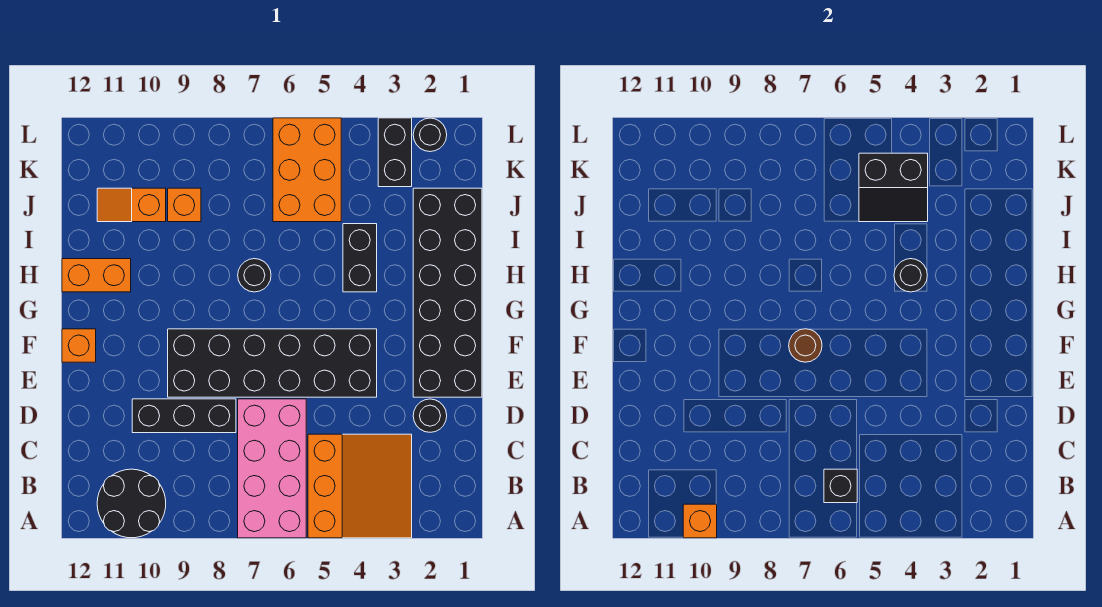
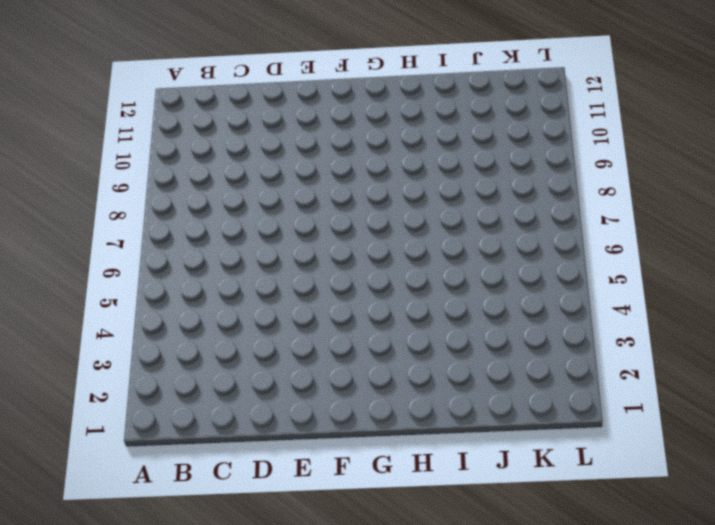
none -> orange slope A3:C5 level 1 top 5
none -> pink brick A6:D7 level 1
none -> black round brick A10:B11 level 1

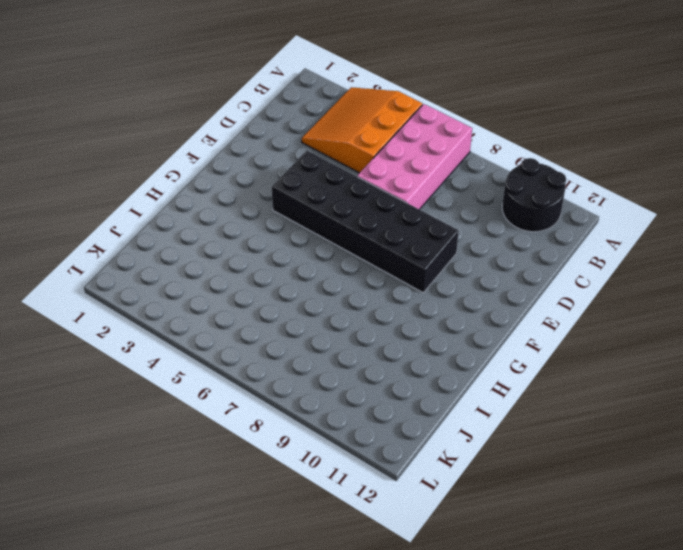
none -> black round brick D2 level 1
none -> black brick D8:D10 level 1
none -> black brick E1:J2 level 1

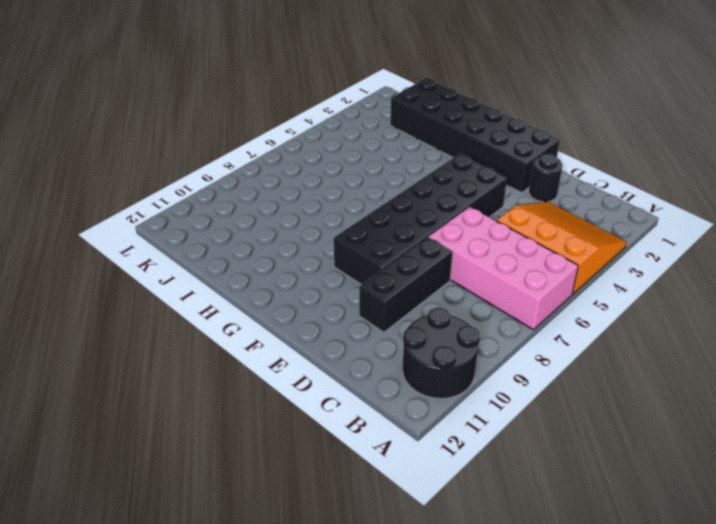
none -> orange brick F12 level 1
none -> black brick H4:I4 level 1
none -> black round brick H7 level 1

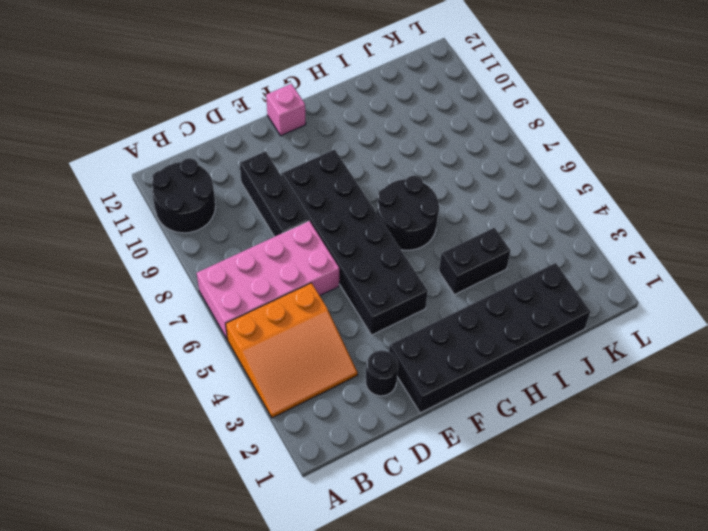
pink brick F12 level 1 -> orange brick F12 level 1
black round brick G6:H7 level 1 -> black round brick H7 level 1
none -> orange brick H11:H12 level 1
none -> orange brick J5:L6 level 1
none -> orange brick J9 level 1

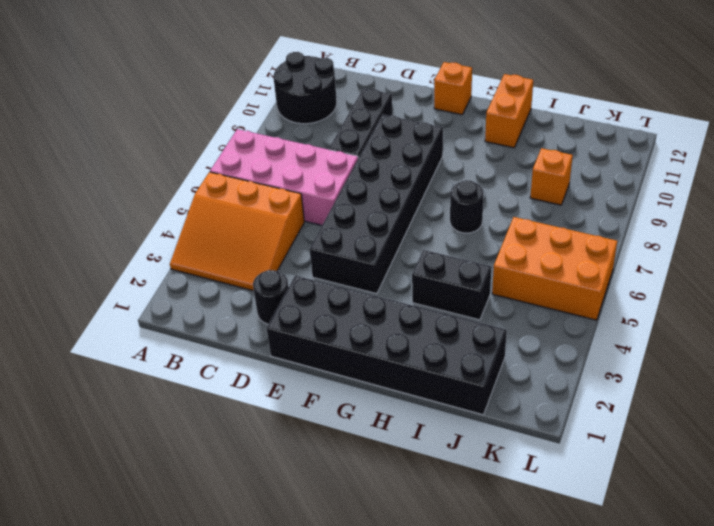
none -> orange slope J10:J11 level 1 top 10
none -> black brick K3:L3 level 1
none -> black round brick L2 level 1

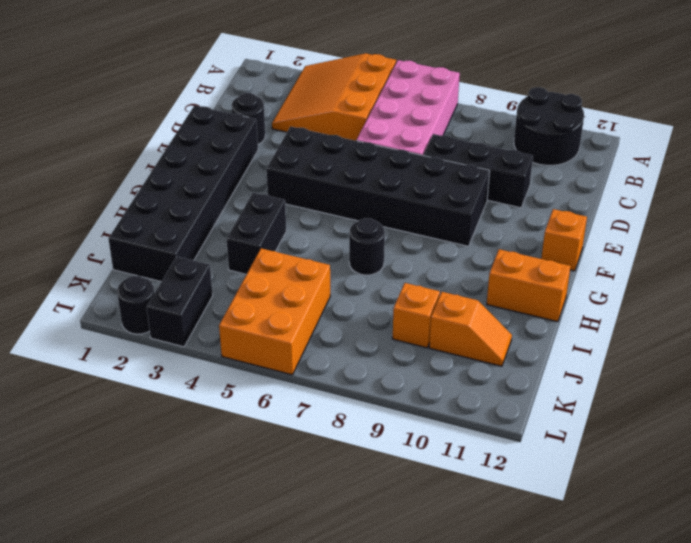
none -> orange brick A10 level 2
none -> black brick B6 level 2
none -> brown round brick F7 level 2

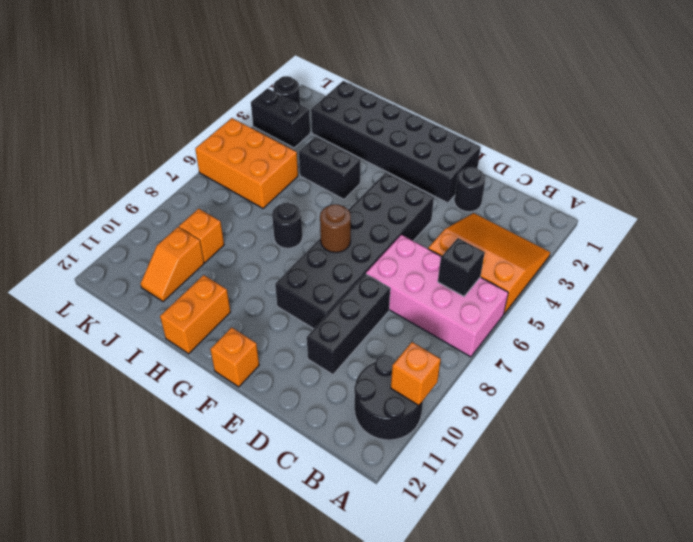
none -> black round brick H4 level 2
none -> black slope J4:K5 level 2 top K

